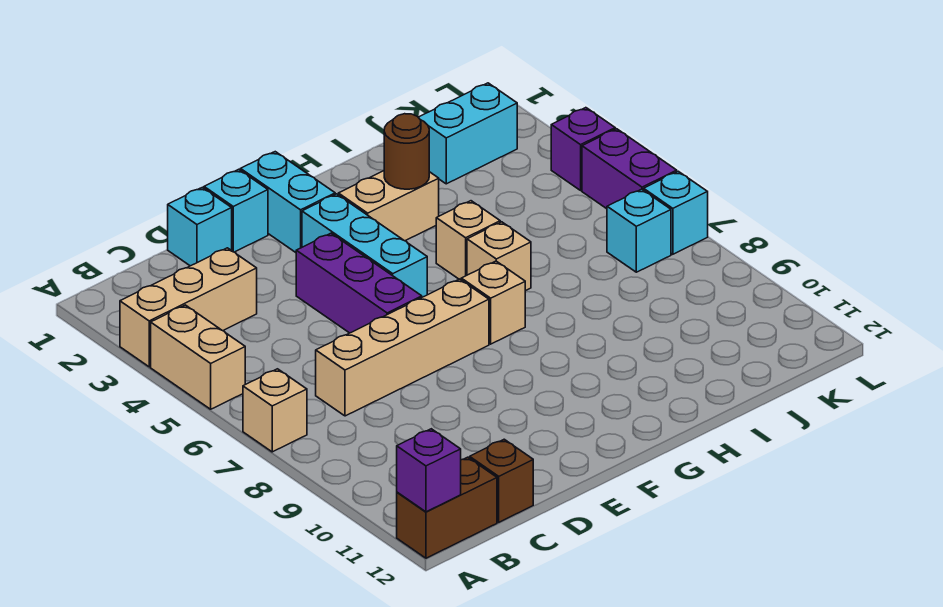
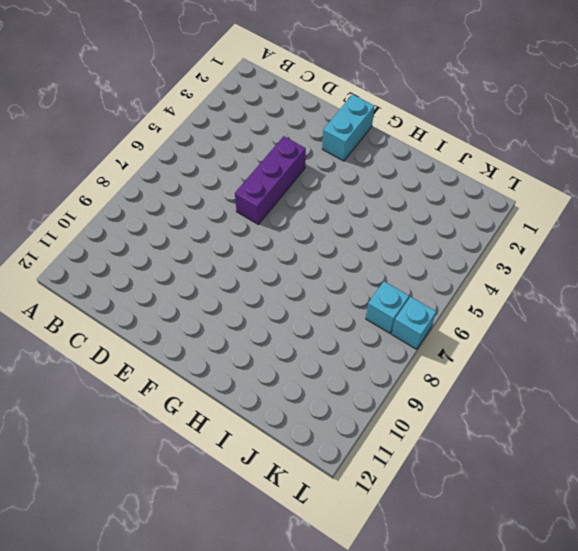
none -> tan brick A3:C3 level 1
none -> tan brick A4:A5 level 1
none -> tan brick A7 level 1

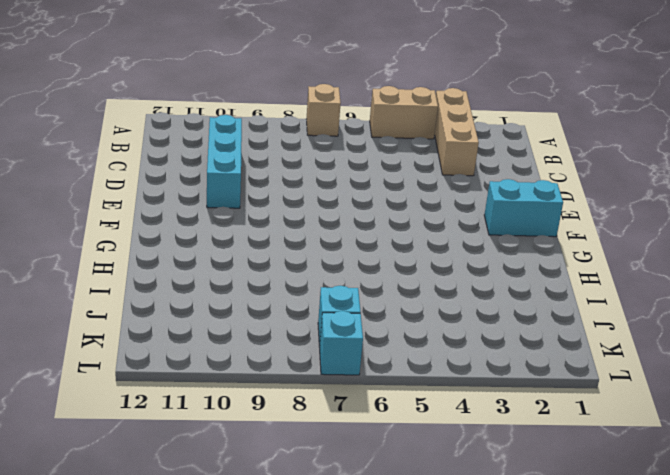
cyan brick C10:E10 level 1 -> cyan brick F3:F5 level 1
none -> brown brick A12:B12 level 1
none -> tan brick C7:F7 level 1
none -> brown brick C12 level 1

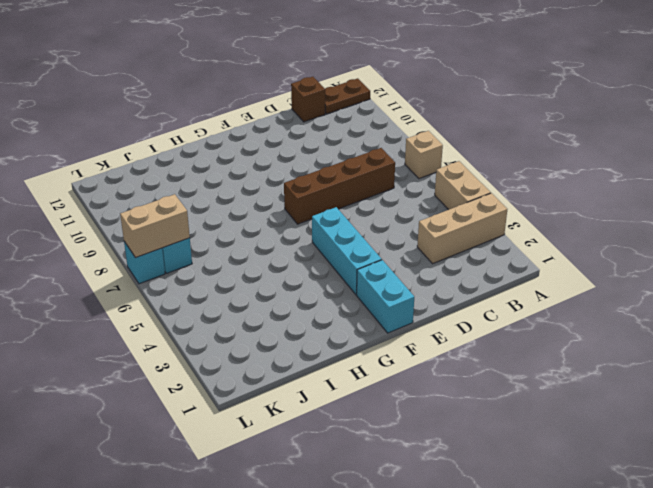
brown plate A12:B12 level 1 -> brown brick A12:B12 level 1
brown brick C7:F7 level 1 -> tan brick C7:F7 level 1
tan brick K7:L7 level 2 -> tan brick G3:H3 level 1
none -> cyan brick D1 level 1
none -> cyan brick E1 level 1
none -> purple brick E4:E6 level 1

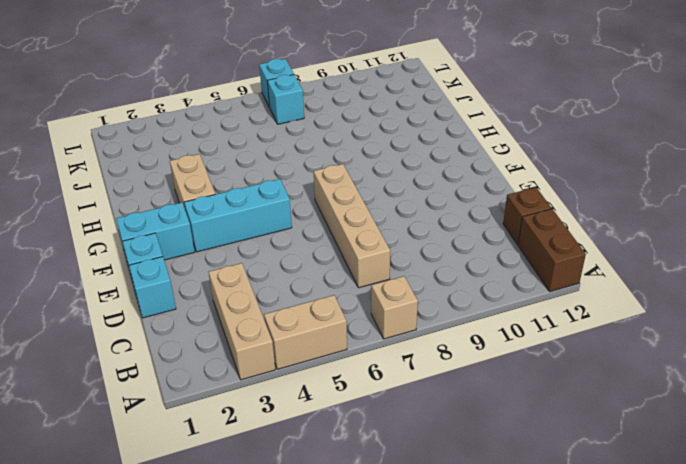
none -> purple brick E4:E6 level 1
none -> tan brick G7 level 1
none -> tan brick H5 level 1

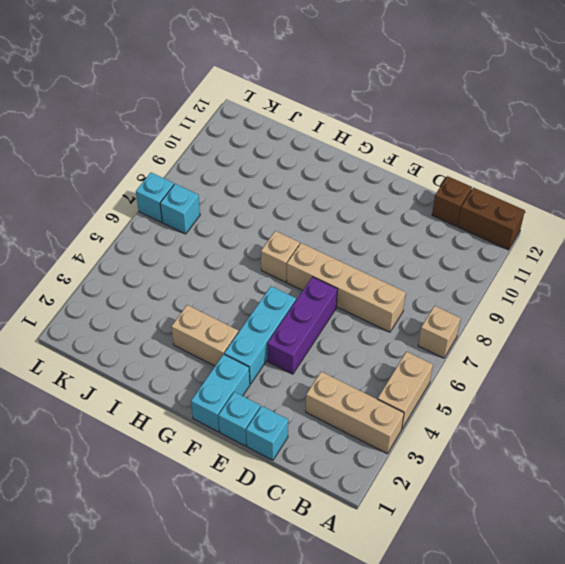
none -> tan brick H5 level 1
none -> tan brick H6 level 1
none -> cyan brick J2:K2 level 1

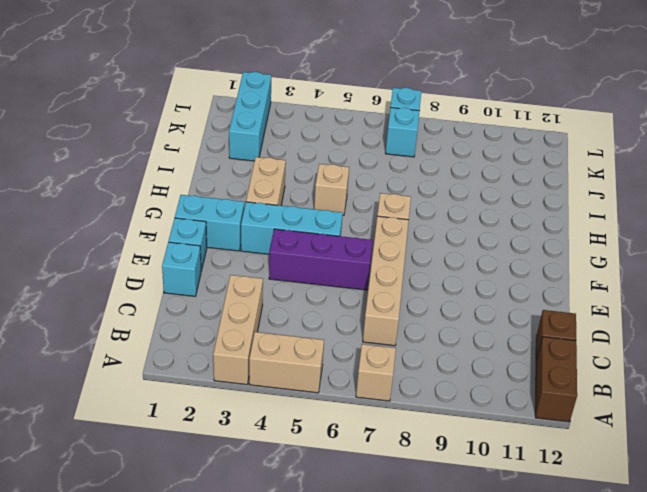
cyan brick J2:L2 level 1 -> cyan brick J2:K2 level 1
none -> tan brick H6 level 1
none -> purple brick L4 level 1
none -> purple brick L5:L6 level 1

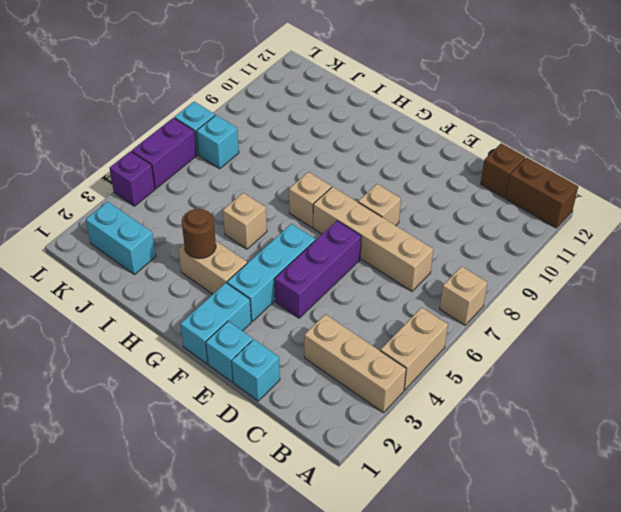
tan brick E8 level 1 -> tan brick H6 level 1
none -> purple brick A12 level 2

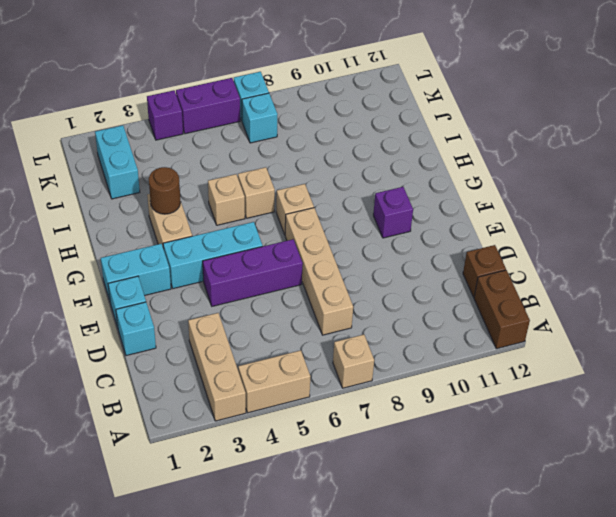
purple brick F10 level 1 -> purple brick A12 level 2

